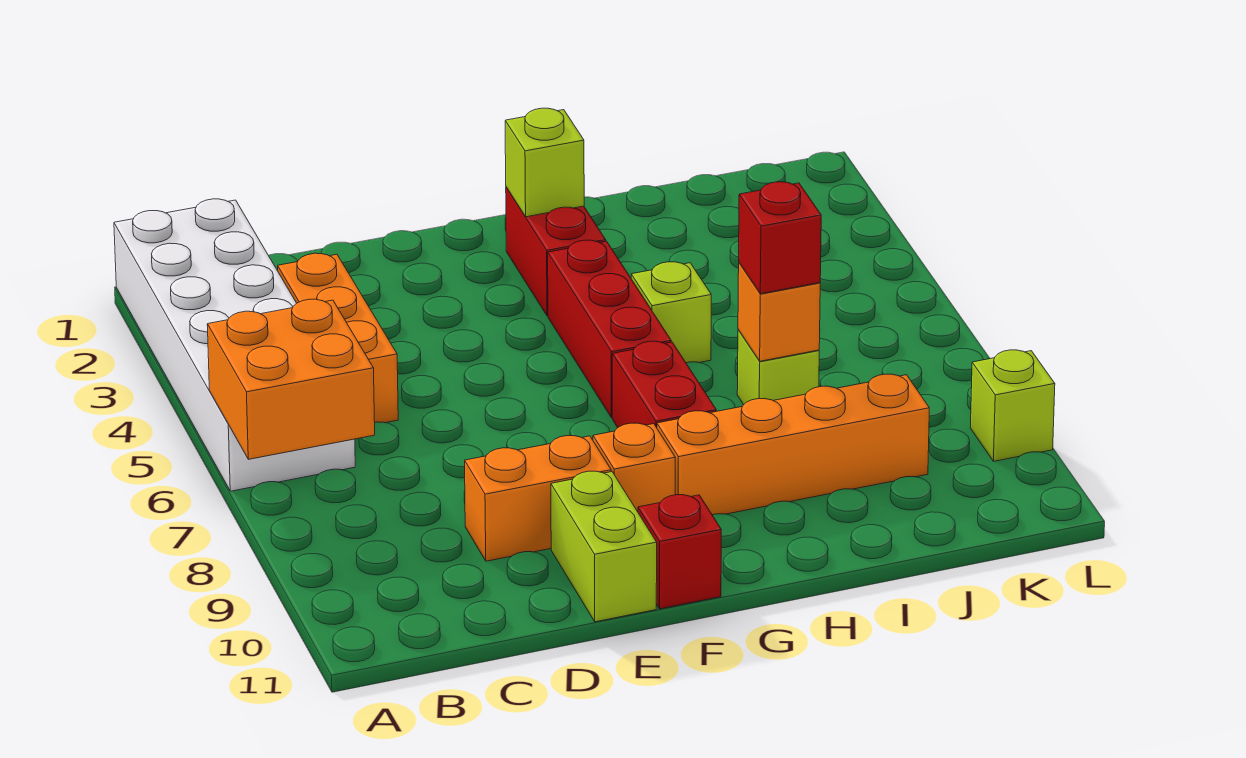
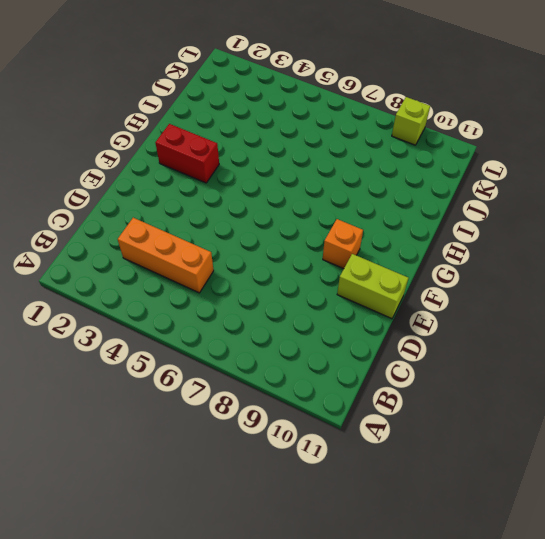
none -> white brick A1:B6 level 1
none -> orange brick D9:E9 level 1
none -> red brick F11 level 1

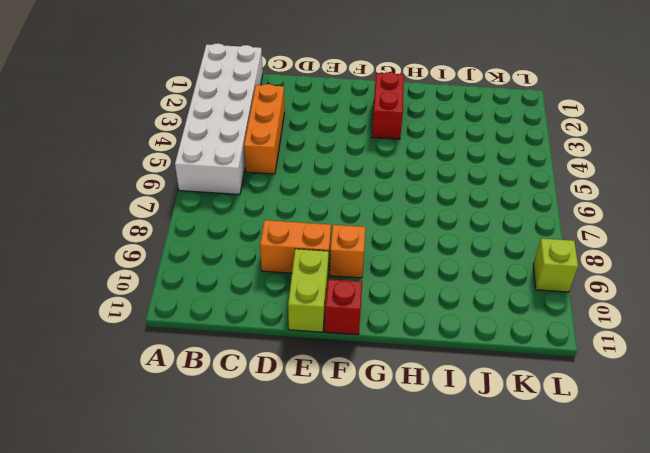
none -> red brick G4:G6 level 1
none -> red brick G7:G8 level 1
none -> orange brick G9:J9 level 1

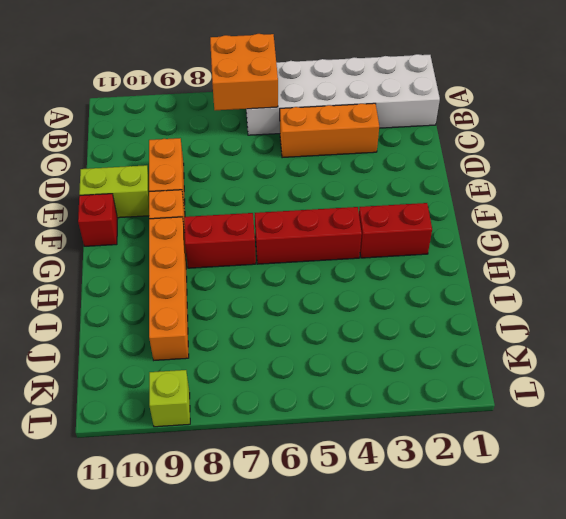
none -> lime brick H5 level 1
none -> lime brick I7 level 1
none -> lime brick G2 level 2

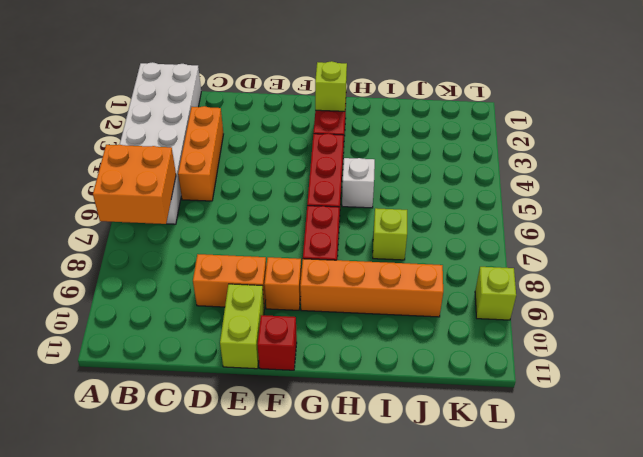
white brick H5 level 1 -> lime brick H5 level 1
none -> orange brick I7 level 2
none -> red brick I7 level 3

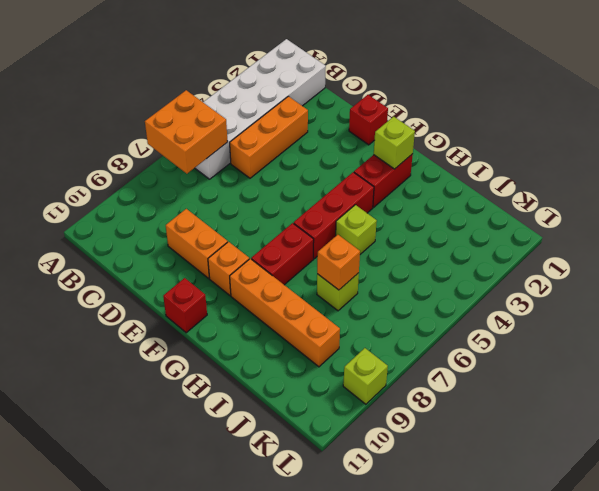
red brick E1 level 1 -> red brick I7 level 3
none -> lime brick E10:E11 level 1

